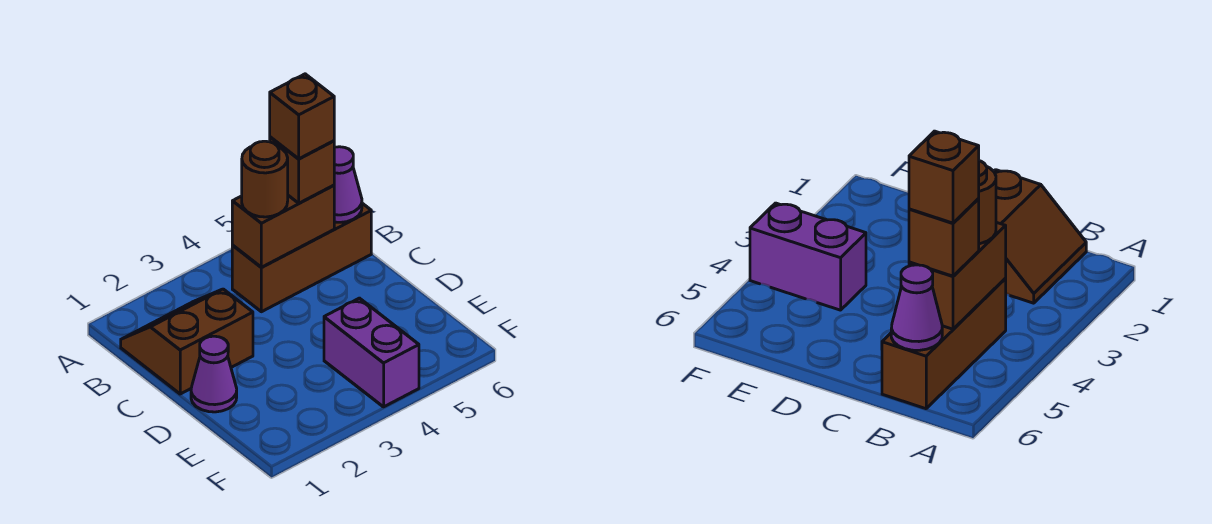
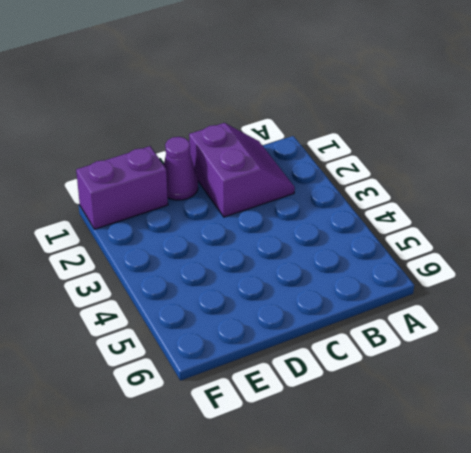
purple slope B1:C2 level 1 top C -> brown slope B1:C2 level 1 top C
purple brick E1:F1 level 1 -> purple brick E4:F4 level 1
none -> brown brick B4:B6 level 1
none -> brown brick B4:B5 level 2

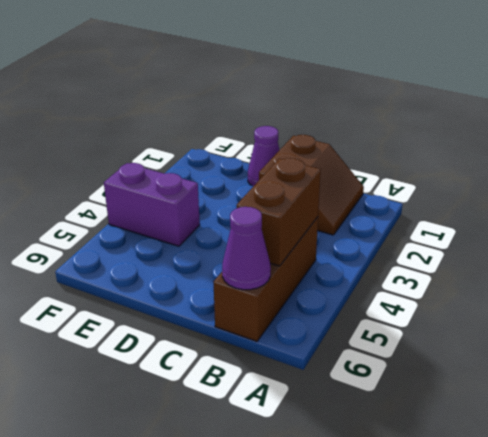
none -> brown round brick B4 level 3
none -> brown brick B5 level 3

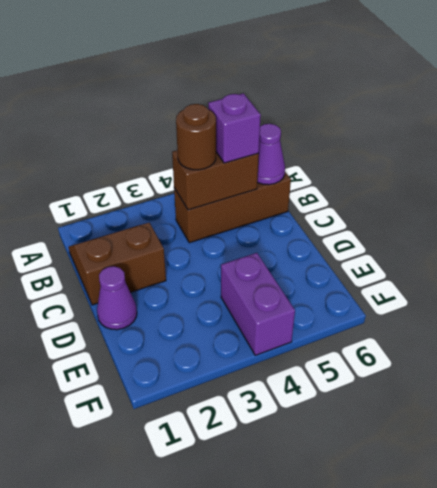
purple brick B5 level 3 -> brown brick B5 level 3
none -> brown brick B5 level 4

